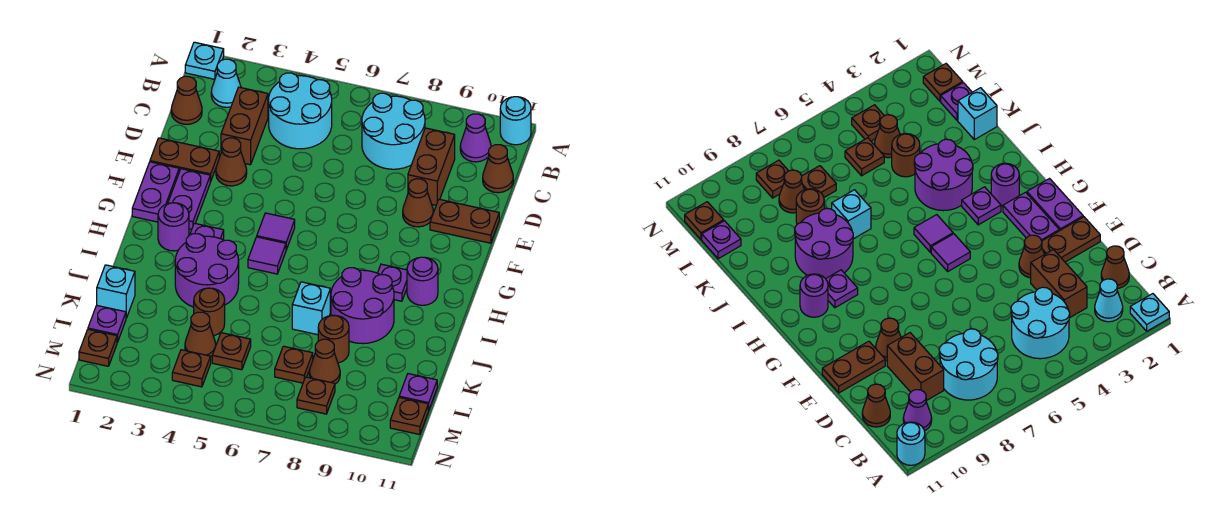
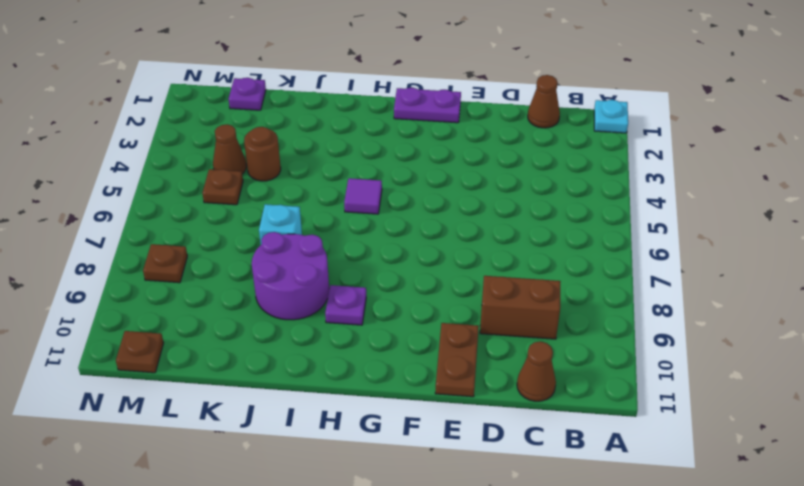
none -> cyan round brick A11 level 1
none -> cyan cone B2 level 1
none -> cyan round brick B4:C5 level 1
none -> cyan round brick B7:C8 level 1

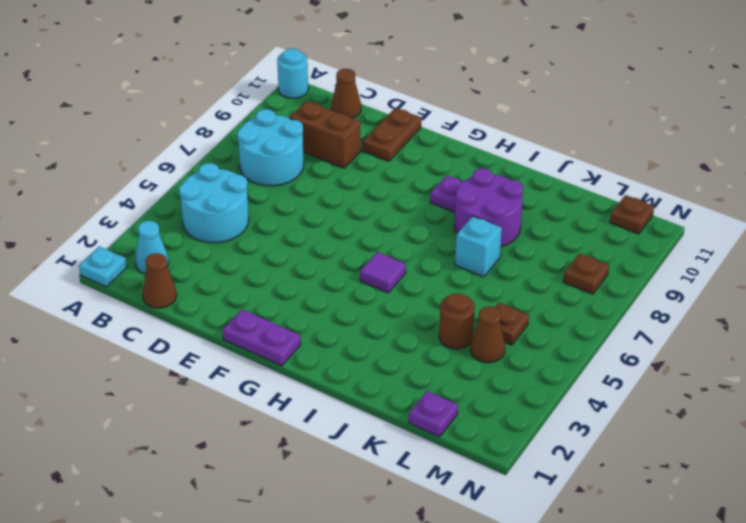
none -> purple cone B10 level 1
none -> brown brick C3:D3 level 1
none -> brown plate E1:E2 level 1
none -> brown cone E3 level 1

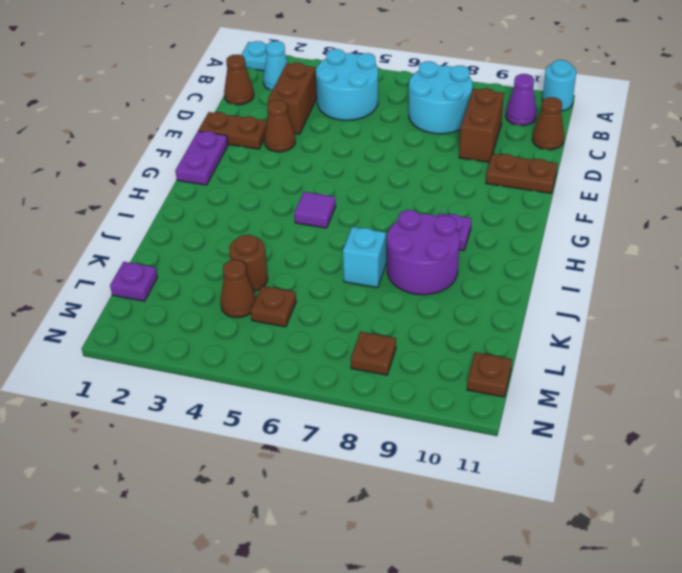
none -> brown cone E9 level 1
none -> purple plate F2:G2 level 1
none -> purple tile G5 level 1
none -> purple round brick H2 level 1

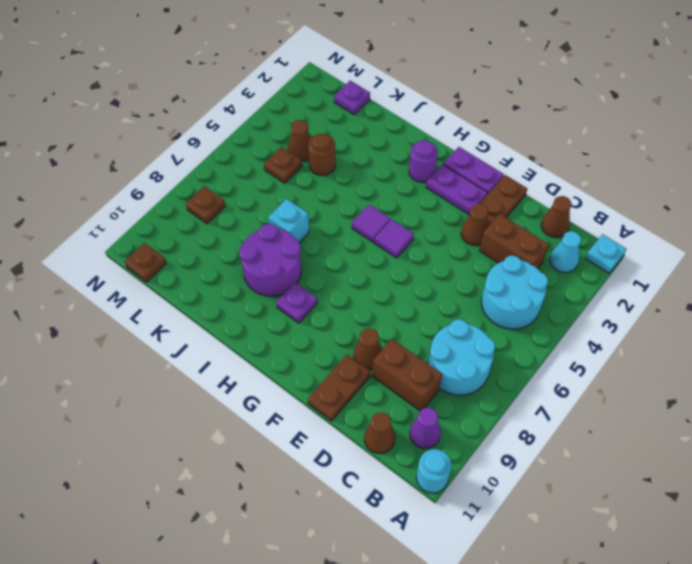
none -> purple plate H3 level 1
none -> purple round brick H10 level 1
none -> purple round brick I3:J4 level 1
none -> cyan brick K1 level 1

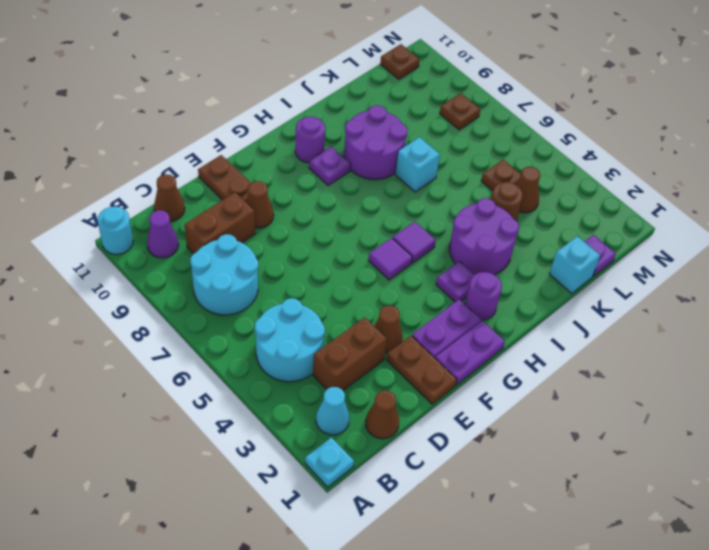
none -> brown round brick K8 level 1
none -> brown plate L7 level 1
none -> brown cone L8 level 1
none -> purple plate L11 level 1

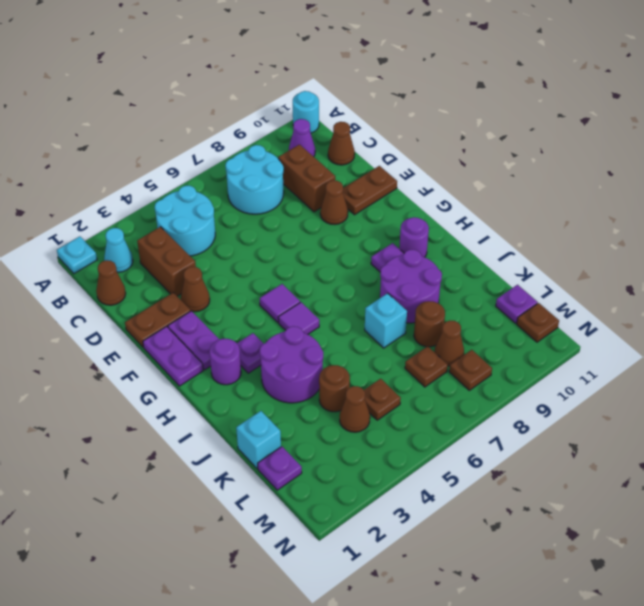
none -> brown plate M1 level 1
none -> brown plate M4 level 1

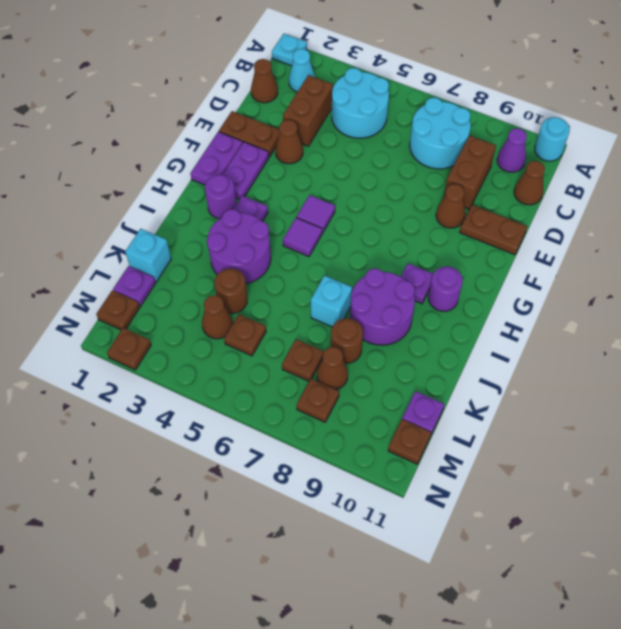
brown plate N2 level 1 -> brown plate M4 level 1

